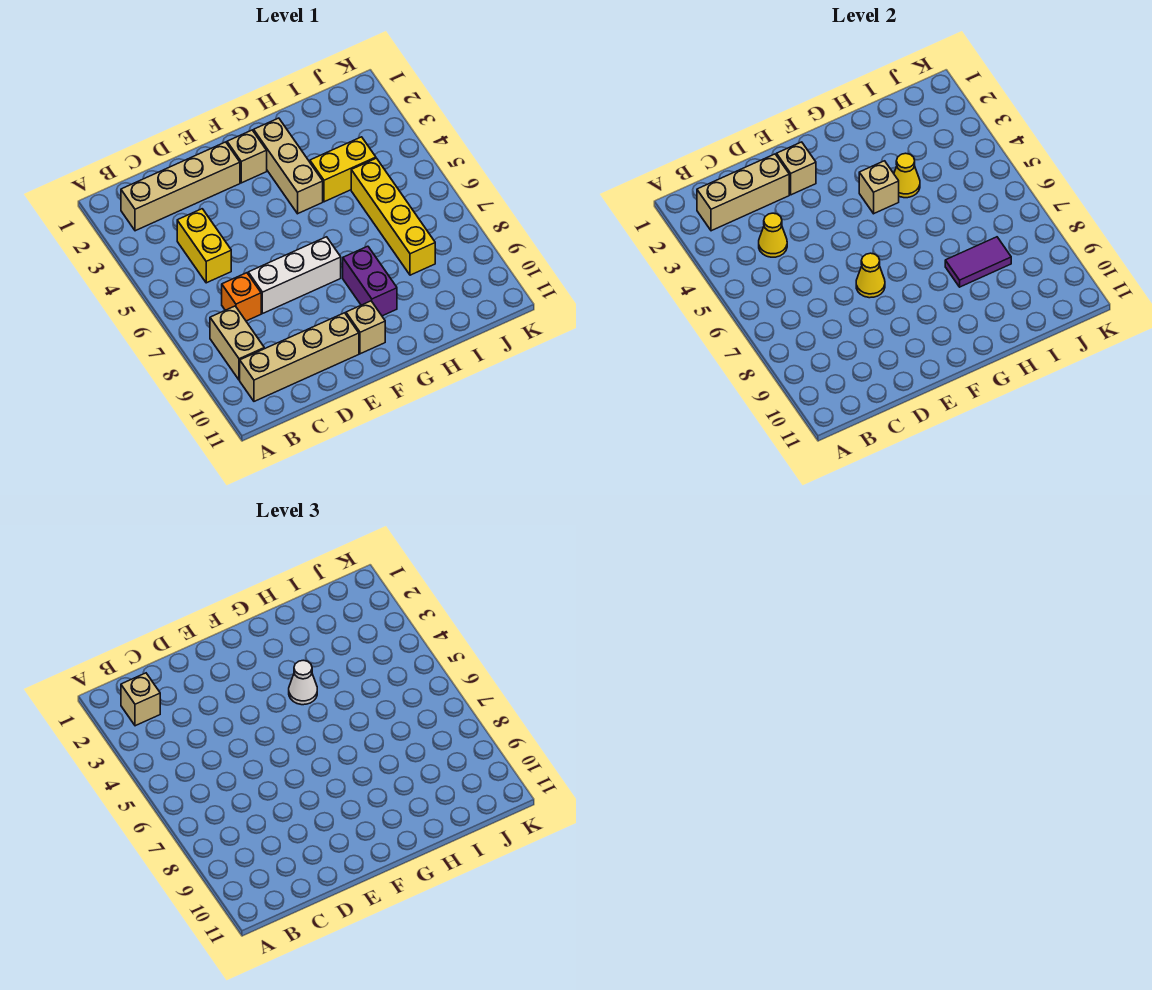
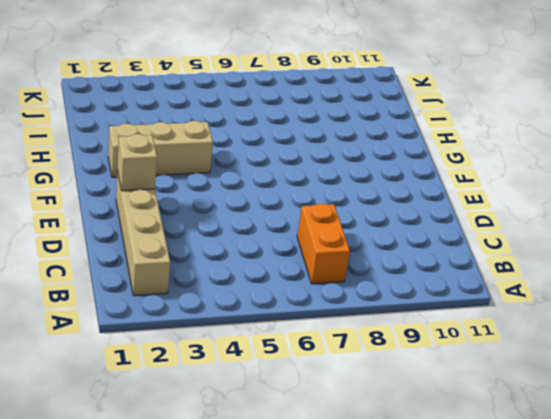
orange brick B7:C7 level 1 -> orange brick C7 level 1
none -> tan brick B8:B9 level 1
none -> tan brick B10:E10 level 1
none -> yellow brick C4:C5 level 1

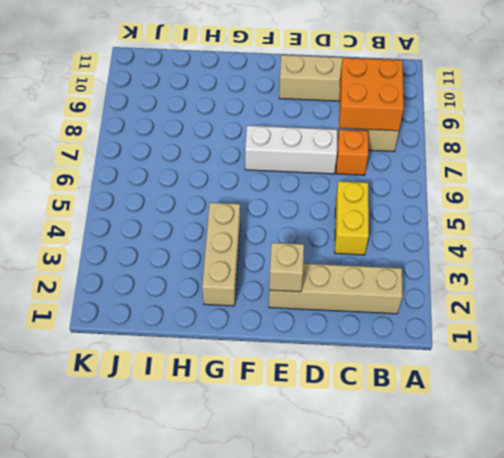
orange brick B8:C9 level 2 -> none
none -> tan brick F2 level 1
none -> tan brick F10 level 1
none -> purple brick G8:G9 level 1

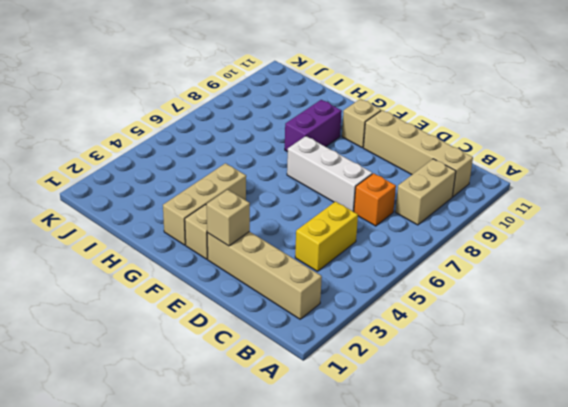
none -> yellow brick H4:I4 level 1
none -> yellow brick I5:I8 level 1
none -> tan brick B2:D2 level 2

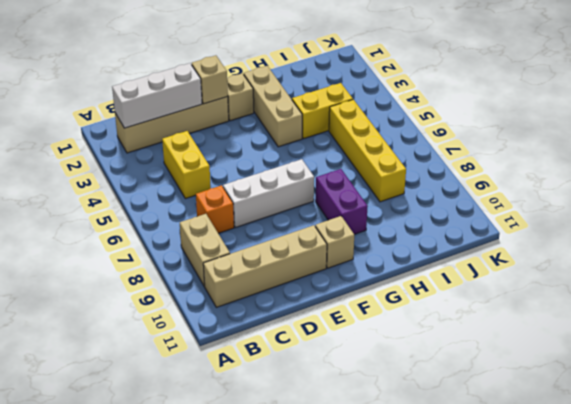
white brick B2:D2 level 2 -> tan brick B2:D2 level 2
none -> yellow cone C4 level 2
none -> yellow cone E7 level 2
none -> tan brick G4 level 2

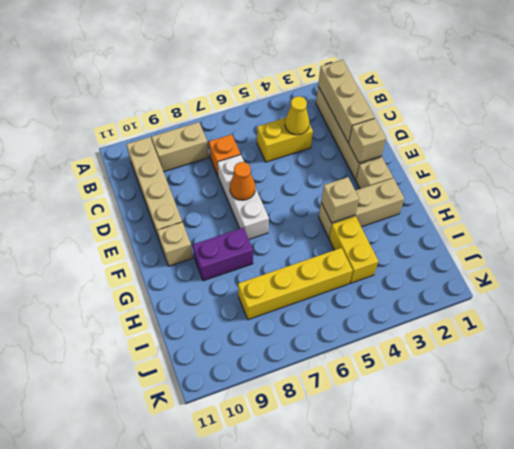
orange cone E7 level 2 -> yellow cone E7 level 2
none -> yellow cone H4 level 2
none -> purple tile H8:I8 level 2
none -> tan brick B2 level 3

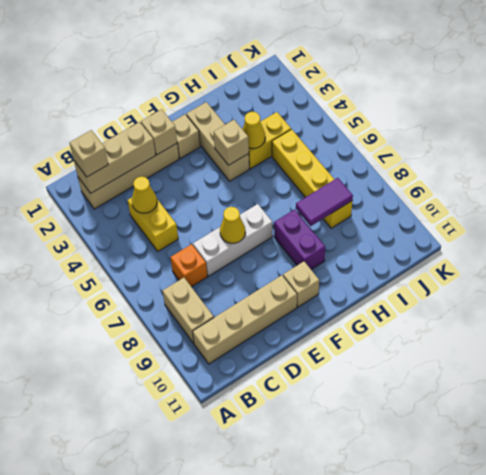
none -> white cone G4 level 3

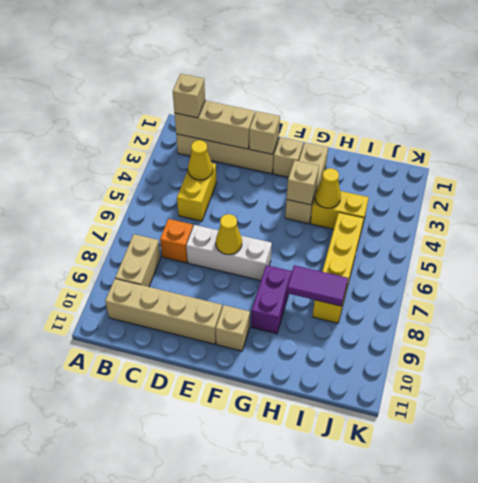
none -> white cone G4 level 3

